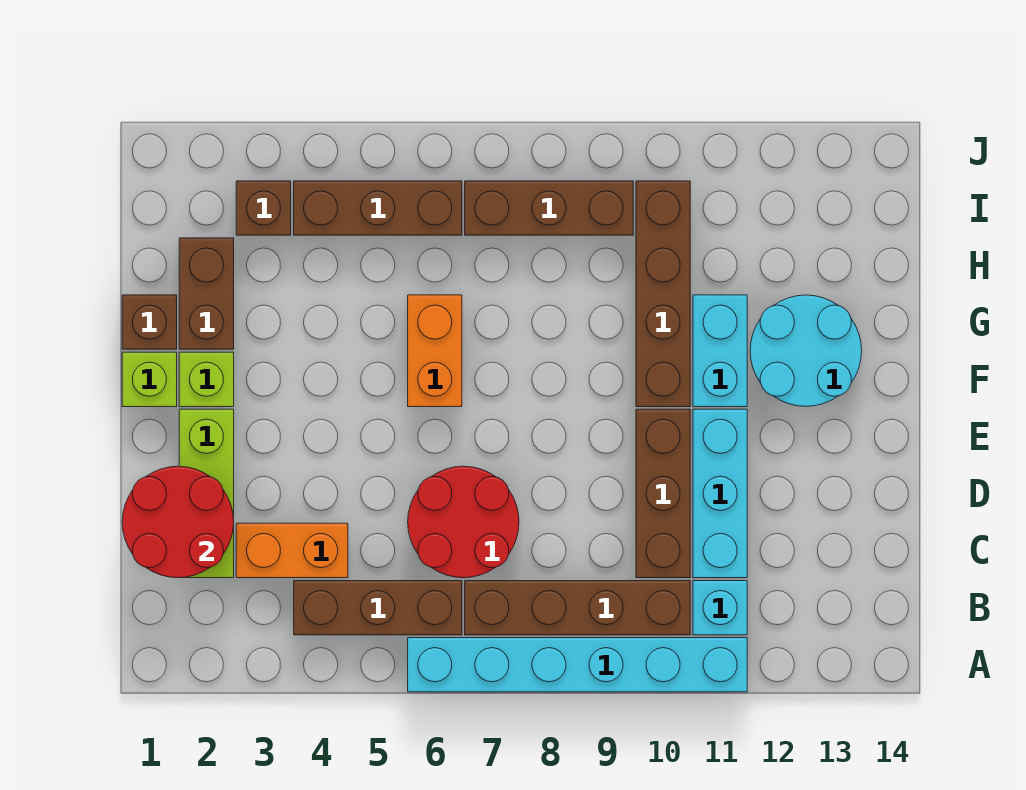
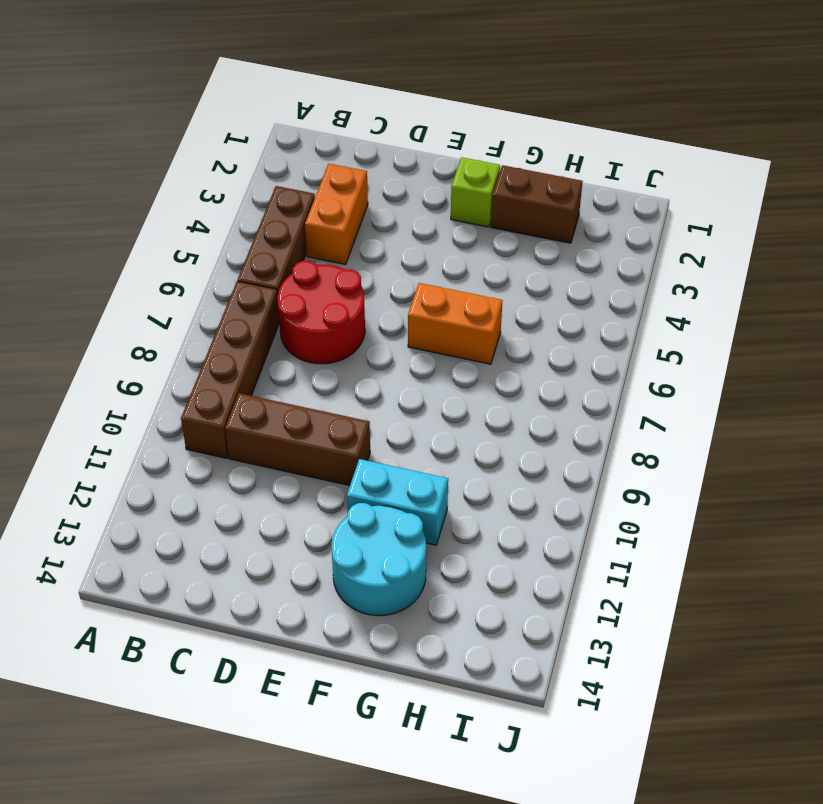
none -> cyan brick A6:A11 level 1
none -> cyan brick B11 level 1
none -> lime brick C2:E2 level 1

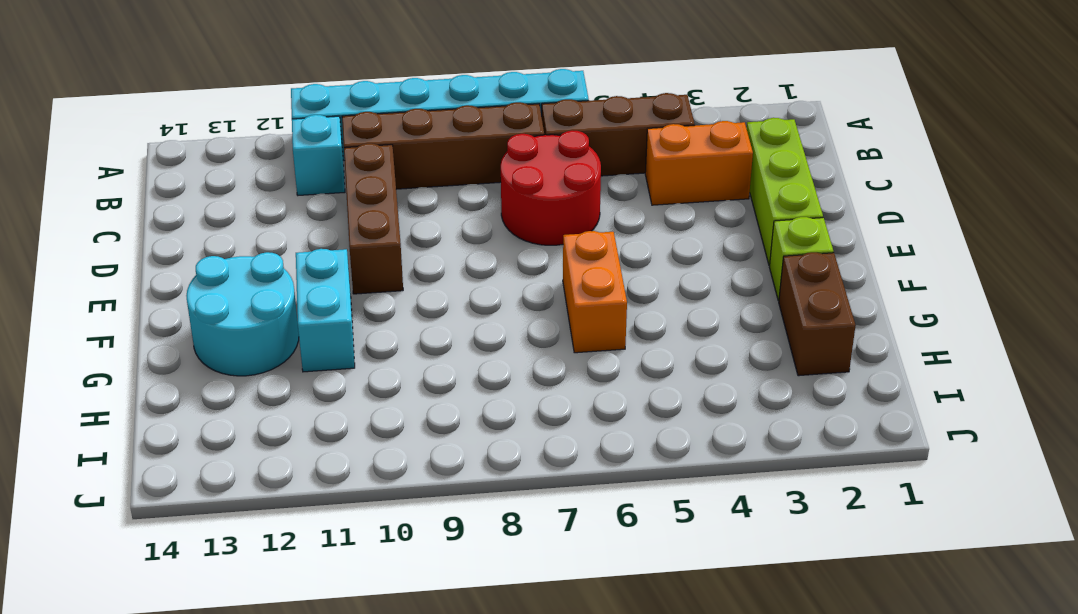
none -> cyan brick C11:E11 level 1
none -> lime brick F1 level 1
none -> brown brick F10:I10 level 1

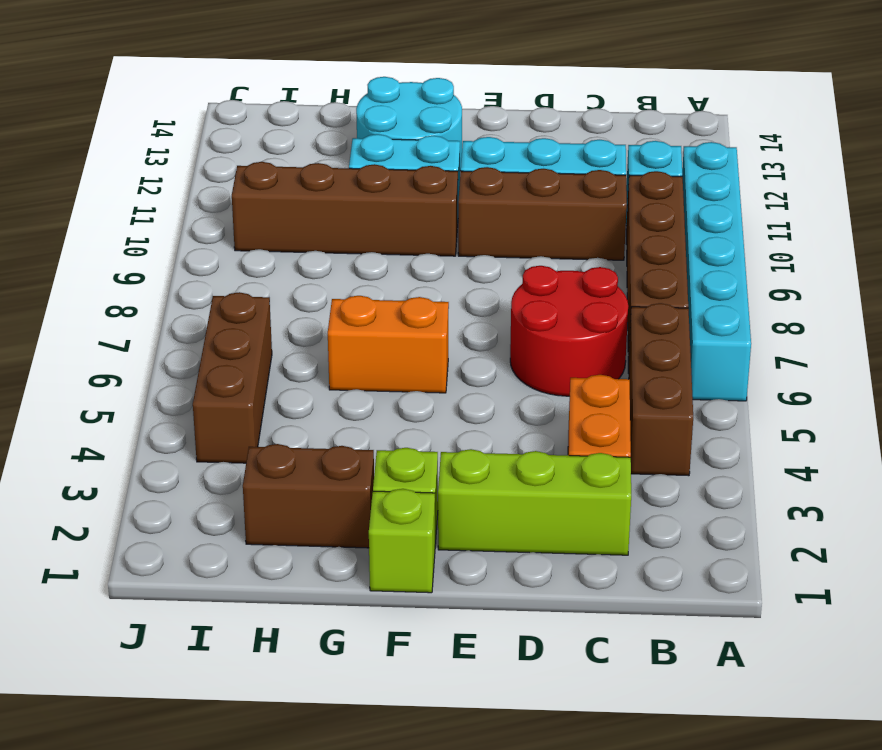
none -> brown brick G1 level 1
none -> brown brick I3 level 1
none -> brown brick I7:I9 level 1

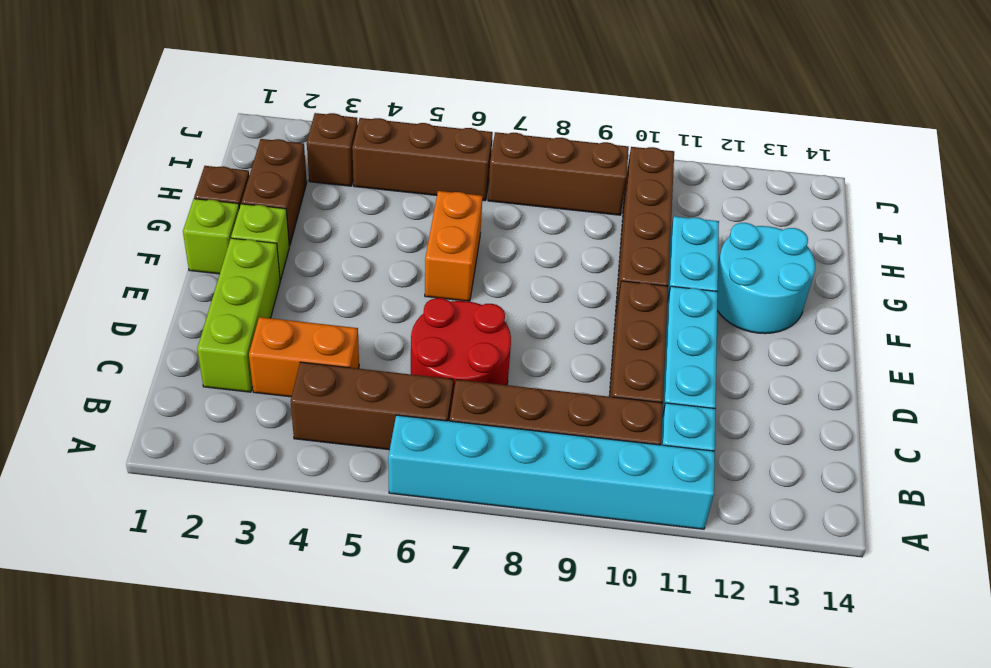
none -> red round brick C1:D2 level 2

